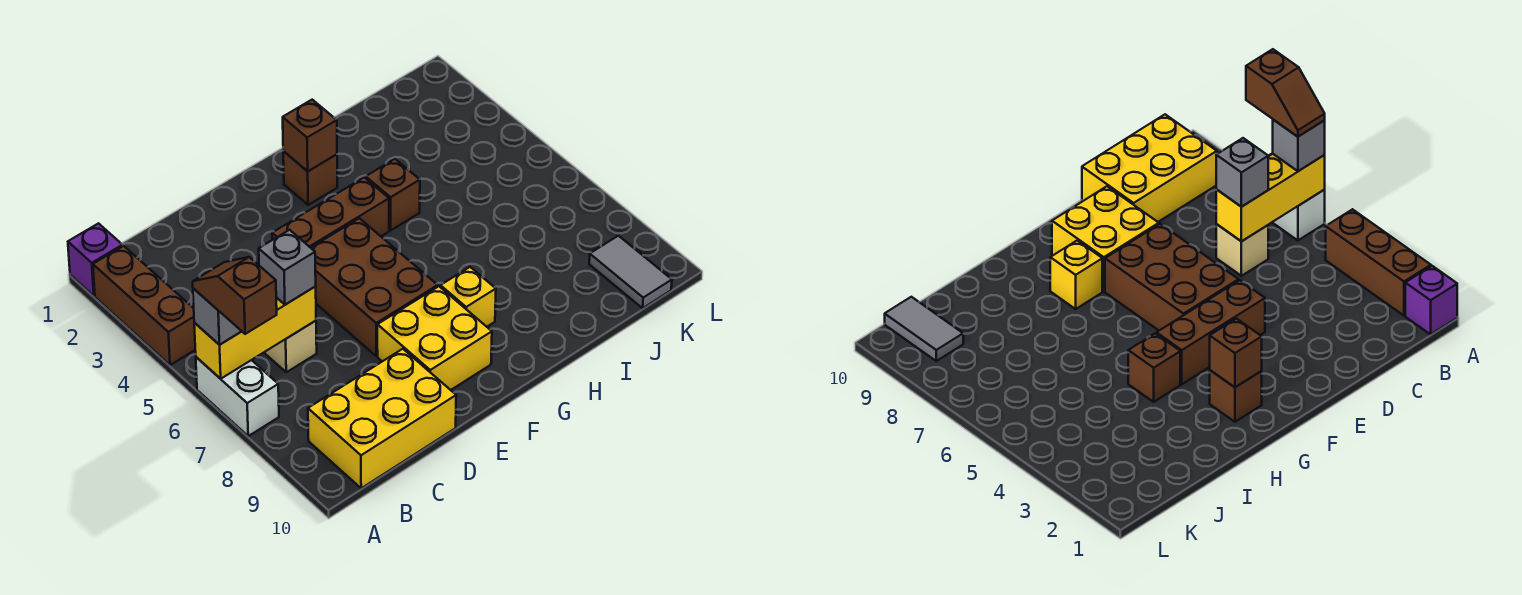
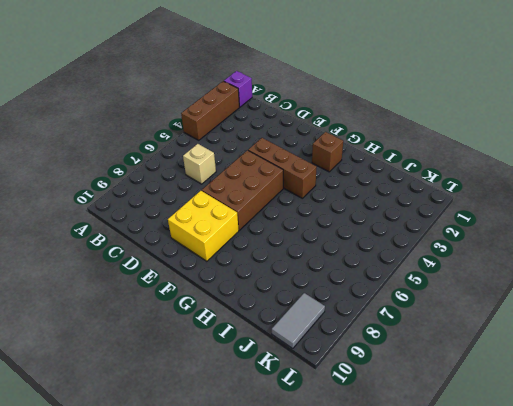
none -> white brick A6:A7 level 1
none -> yellow brick B9:D10 level 1
none -> yellow brick G8 level 1

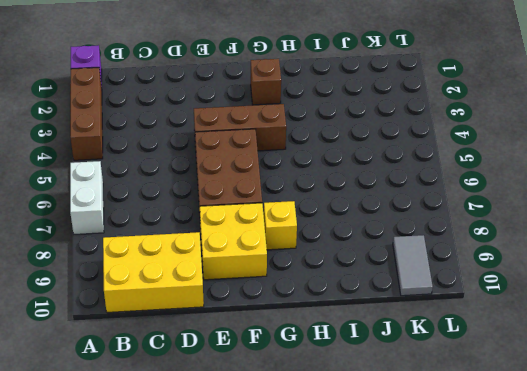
none -> tan brick C6 level 1
none -> brown brick H4 level 1
none -> yellow brick A6:C6 level 2

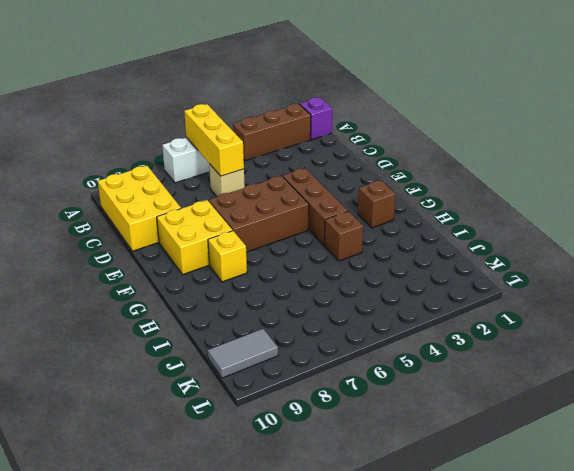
none -> brown brick G2 level 2
none -> grey brick A6 level 3
none -> grey brick C6 level 3

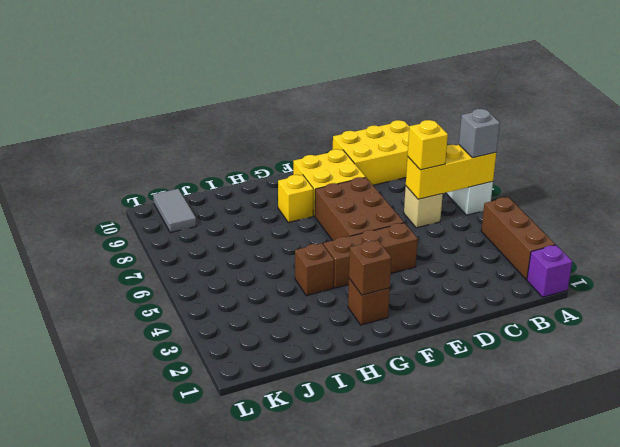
yellow brick C6 level 3 -> grey brick C6 level 3
none -> brown slope A6:A7 level 4 top 7

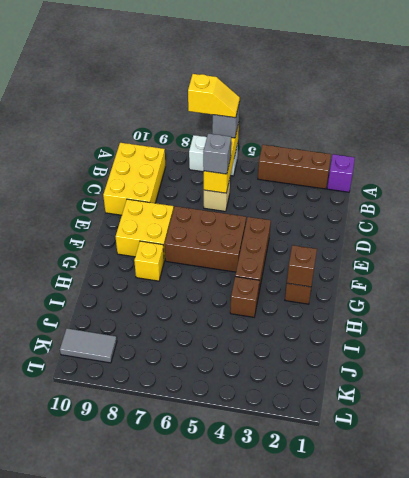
yellow slope A6:A7 level 4 top 7 -> brown slope A6:A7 level 4 top 7

